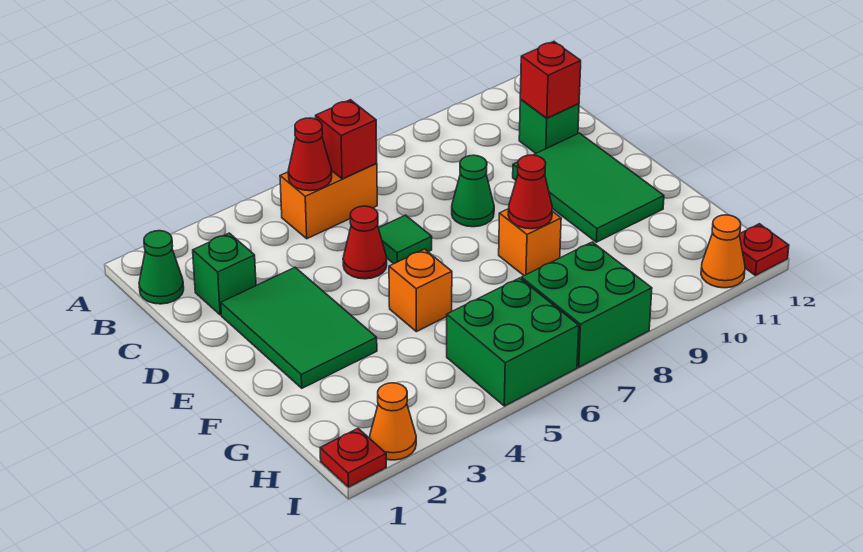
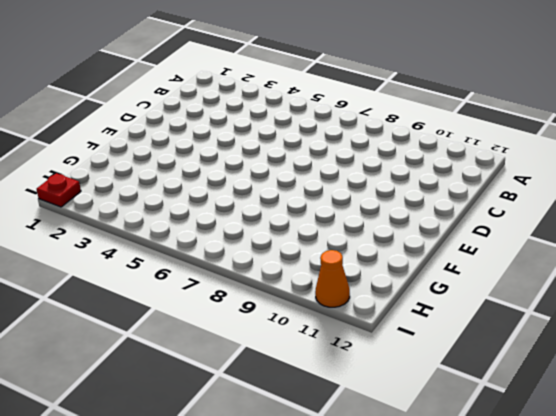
none -> green cone B1 level 1
none -> orange brick B5:B6 level 1
none -> green brick C2 level 1

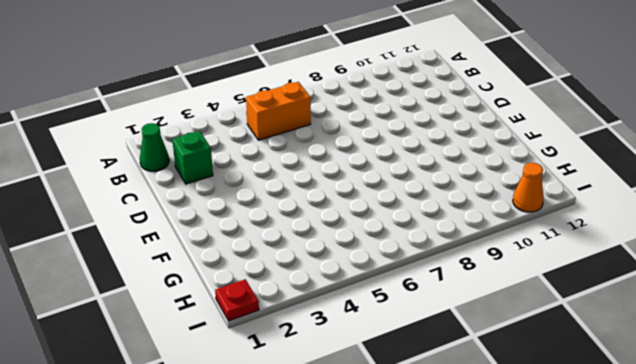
none -> green brick C11 level 1
none -> green tile D2:F3 level 1
none -> red cone D5 level 1

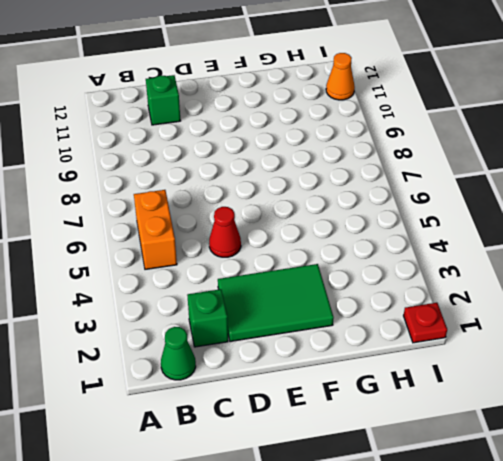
none -> green tile D6 level 1
none -> green cone D8 level 1
none -> green tile D10:F11 level 1

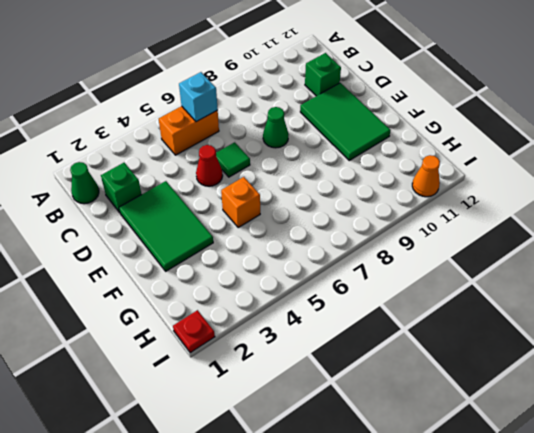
cyan brick B6 level 2 -> red brick B6 level 2
none -> orange brick F8 level 1
none -> green brick H5:I6 level 1
none -> green brick H7:I8 level 1

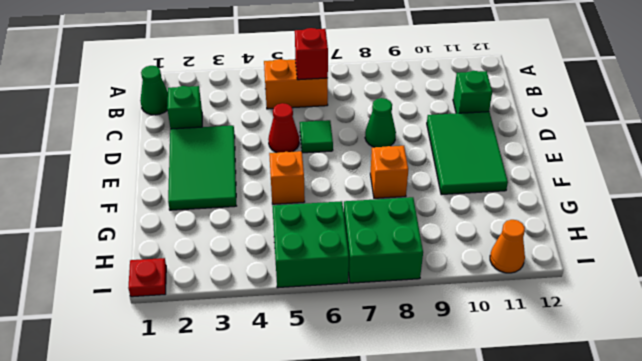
none -> orange cone I2 level 1
none -> red plate I12 level 1
none -> red cone B5 level 2

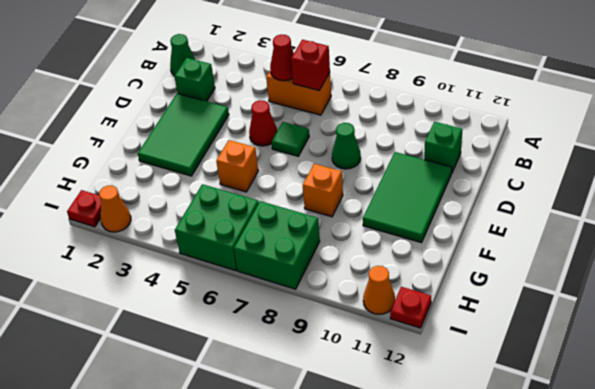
none -> red brick C11 level 2
none -> red cone F8 level 2

